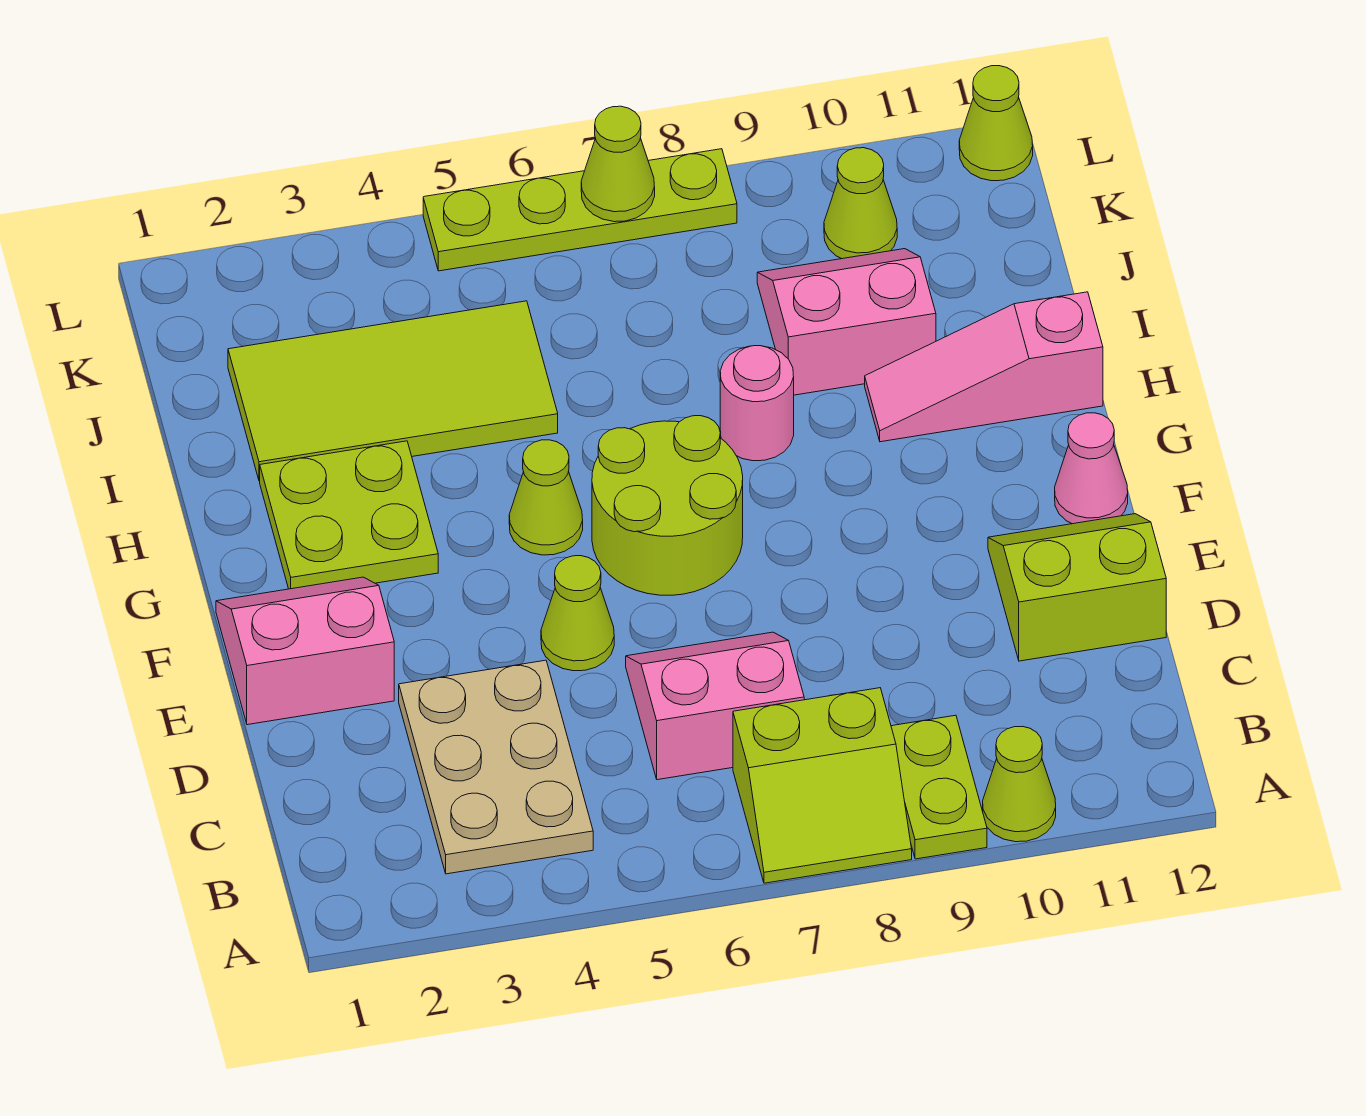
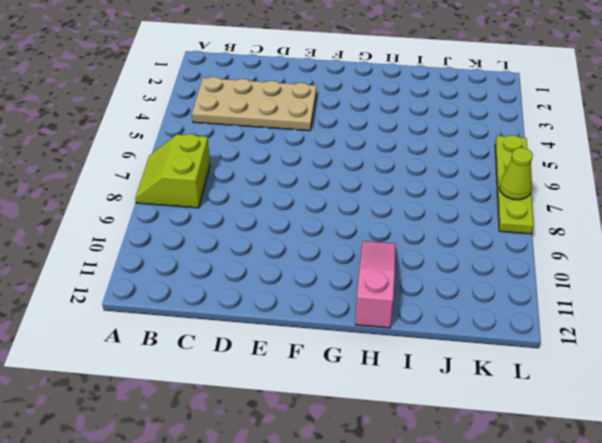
tan plate B3:E4 level 1 -> tan plate B3:D4 level 1
none -> lime plate A9:B9 level 1
none -> lime cone A10 level 1
none -> pink slope C6:D7 level 1 top C

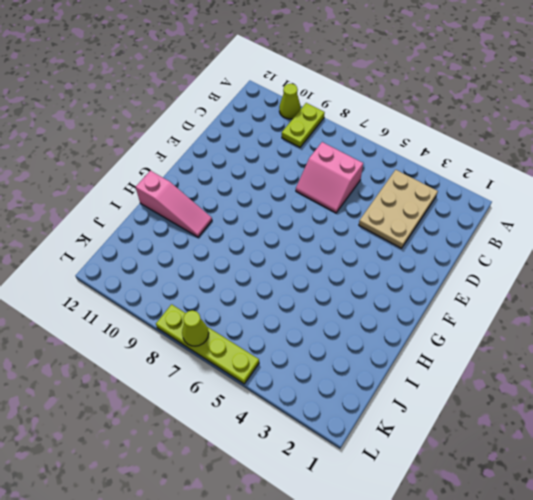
none -> lime slope A7:B8 level 1 top B
none -> lime slope D11:E12 level 1 top D
none -> pink slope E1:F2 level 1 top E

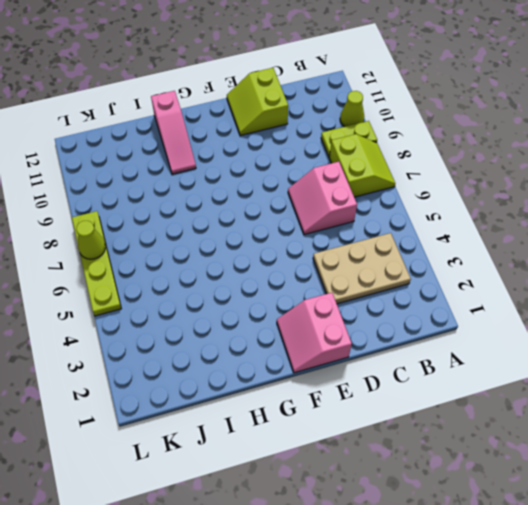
none -> lime cone E5 level 1
none -> lime round brick F6:G7 level 1
none -> pink cone F12 level 1

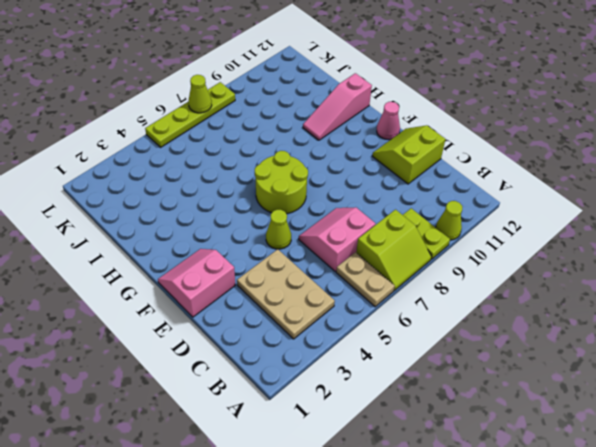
tan plate A6:B6 level 1 -> none
none -> lime plate G2:H3 level 1
none -> lime cone G5 level 1
none -> pink round brick H8 level 1

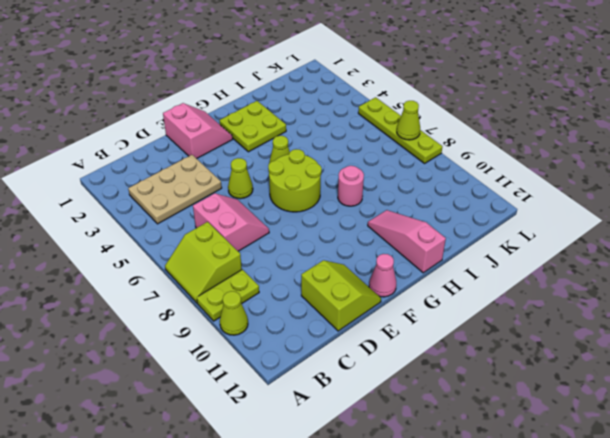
none -> lime tile I2:J5 level 1
none -> pink slope I9:J10 level 1 top I
none -> lime cone K10 level 1

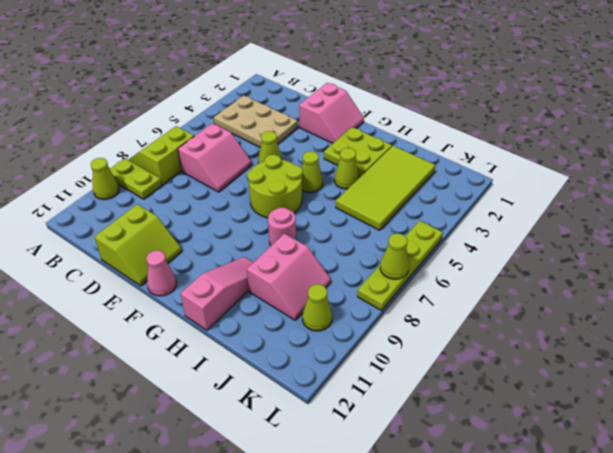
lime cone H4 level 1 -> lime cone L12 level 1

